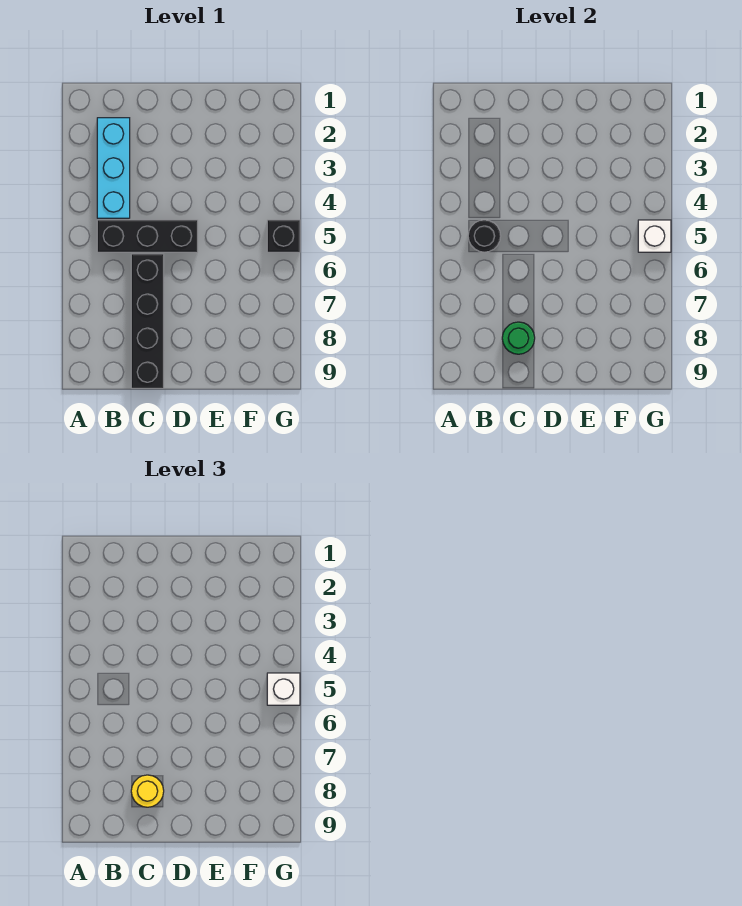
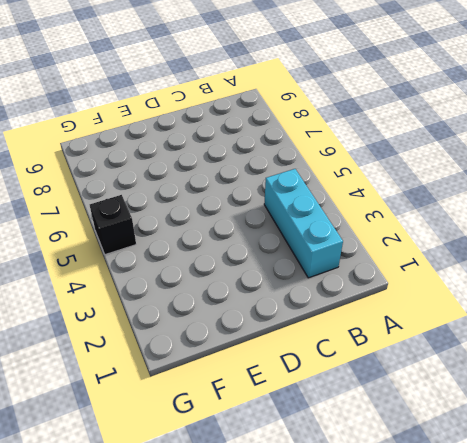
none -> black brick B5:D5 level 1
none -> black brick C6:C9 level 1

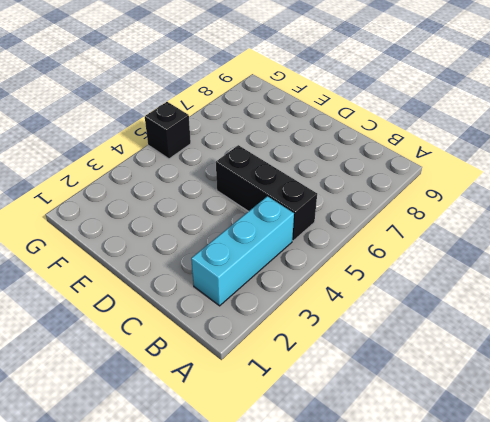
none -> black brick C6:C9 level 1
none -> black round brick B5 level 2

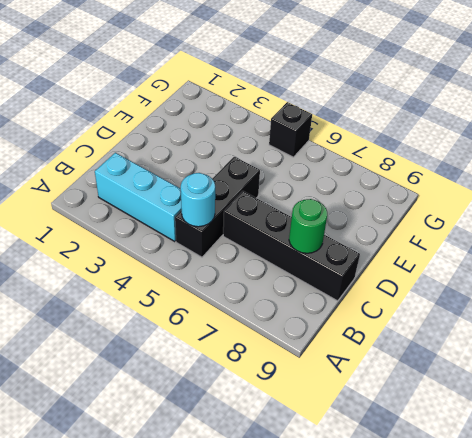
cyan round brick B5 level 2 -> black round brick B5 level 2
none -> white brick G5 level 2
none -> yellow round brick C8 level 3

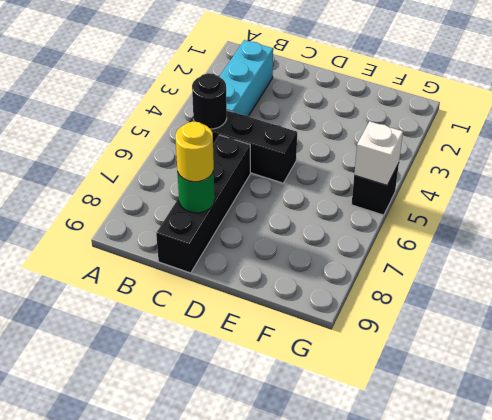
none -> white brick G5 level 3

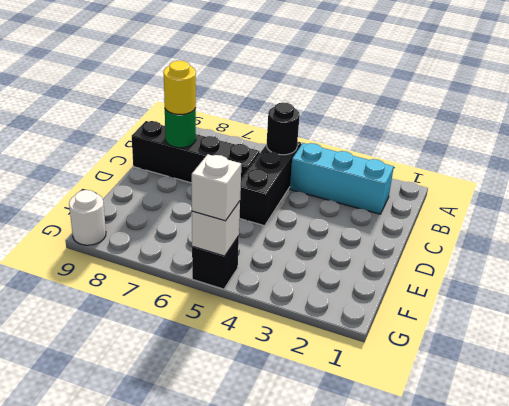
white round brick G9 level 1 -> none

